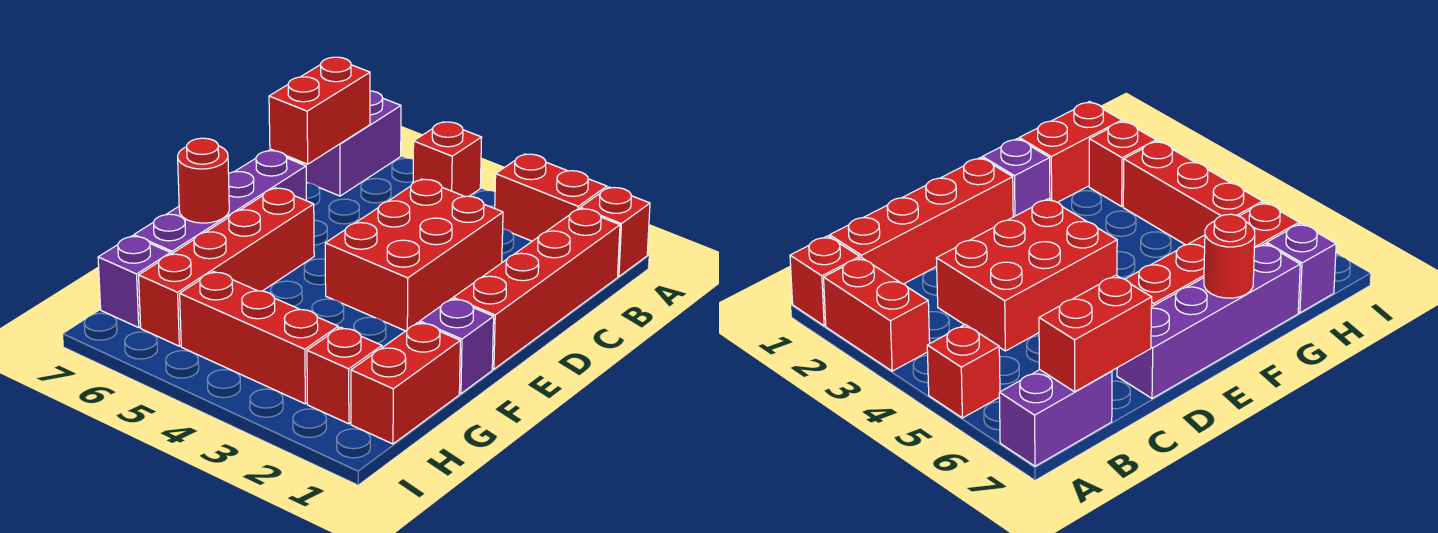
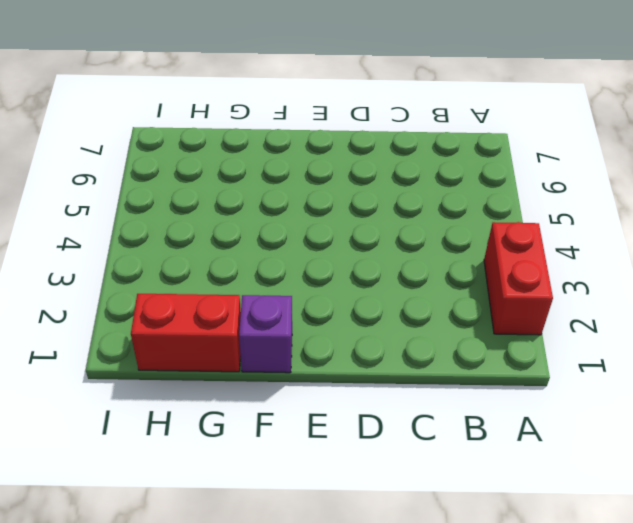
none -> red brick A1 level 1
none -> red brick A5 level 1
none -> purple brick A7:B7 level 1

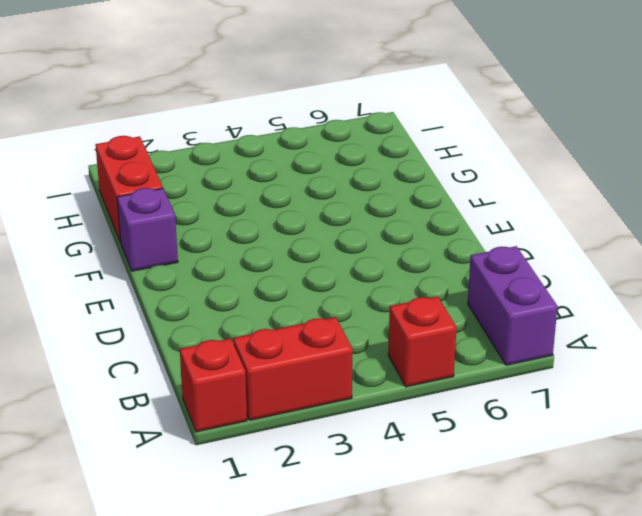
none -> red brick B1:E1 level 1
none -> red brick C3:E4 level 1
none -> purple brick D7:G7 level 1

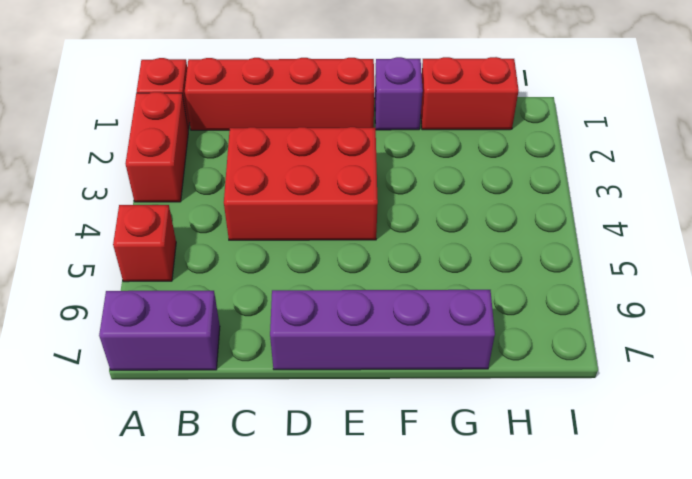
none -> red brick E6:H6 level 1
none -> red brick H2 level 1
none -> red brick H3:H5 level 1

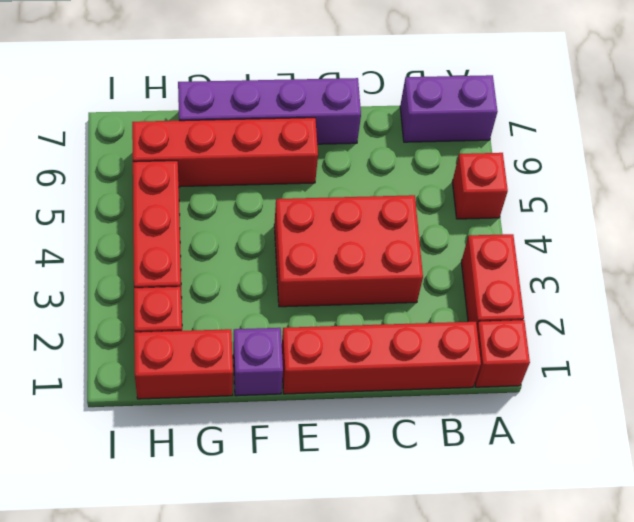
none -> purple brick H7 level 1
none -> red brick B7:C7 level 2
none -> red round brick F7 level 2

